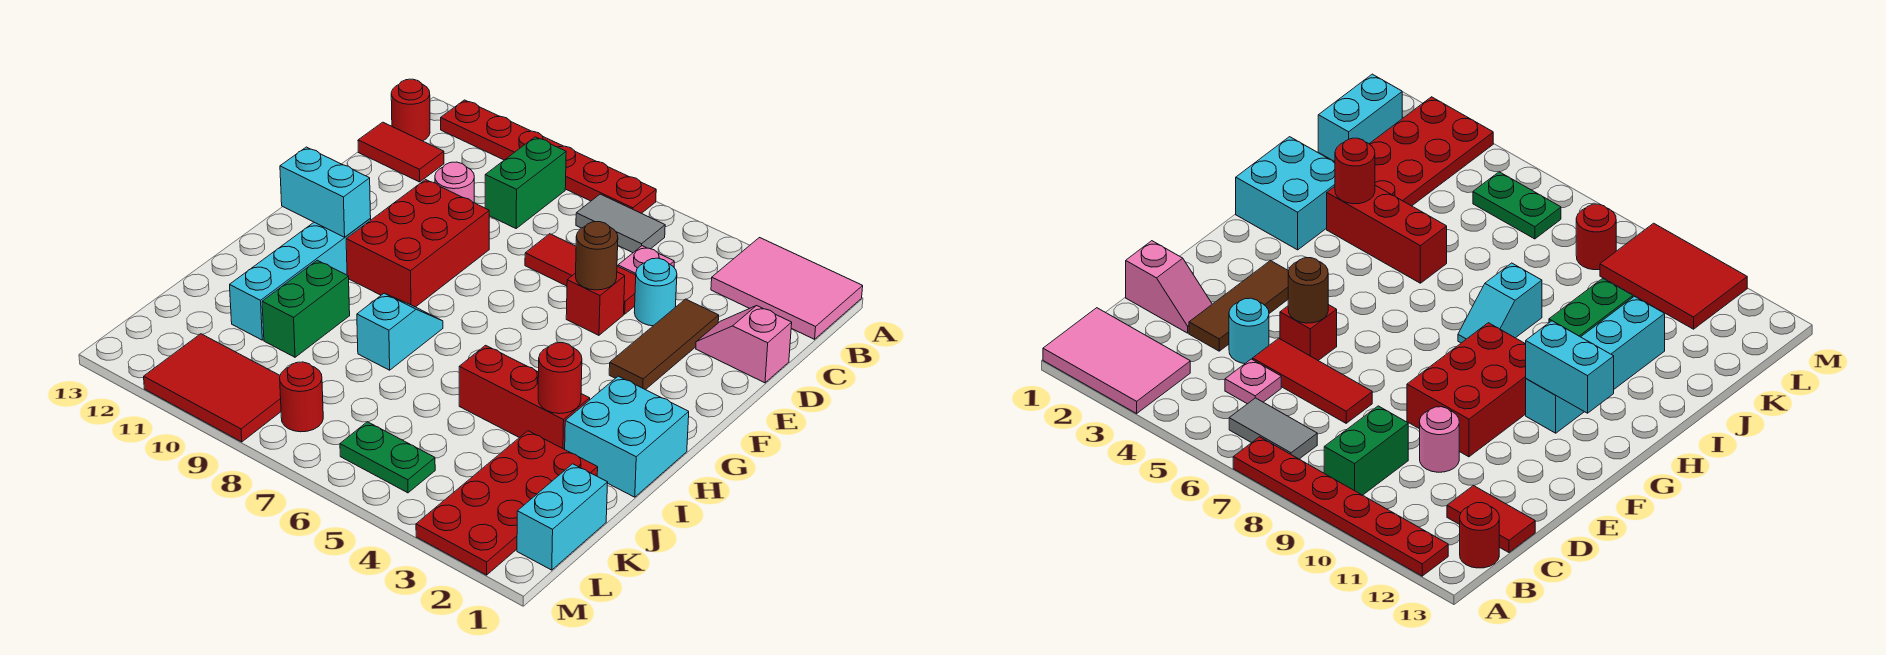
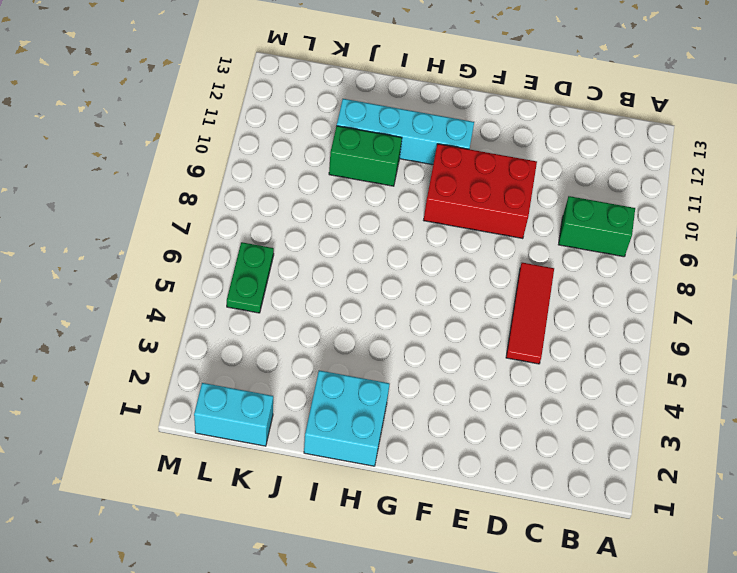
none -> pink tile A1:B3 level 1
none -> red plate A7:A12 level 1
none -> grey tile B6:B7 level 1

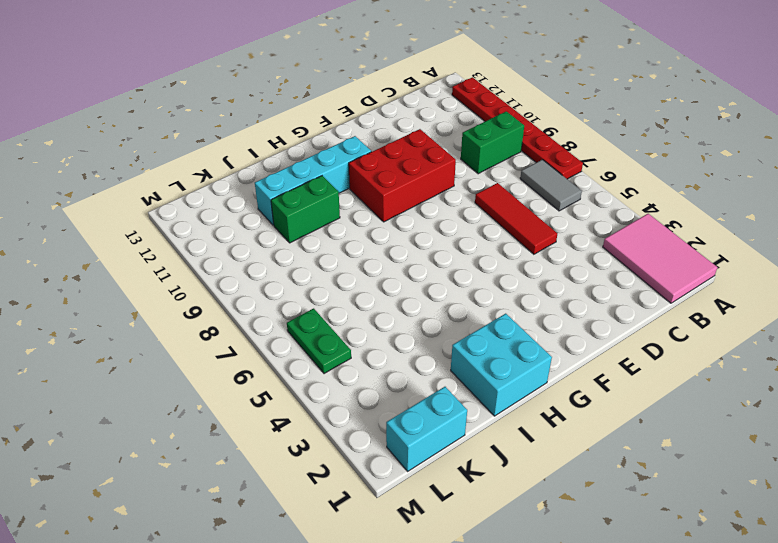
none -> red round brick B13 level 1
none -> pink plate C5 level 1
none -> red tile C12:C13 level 1

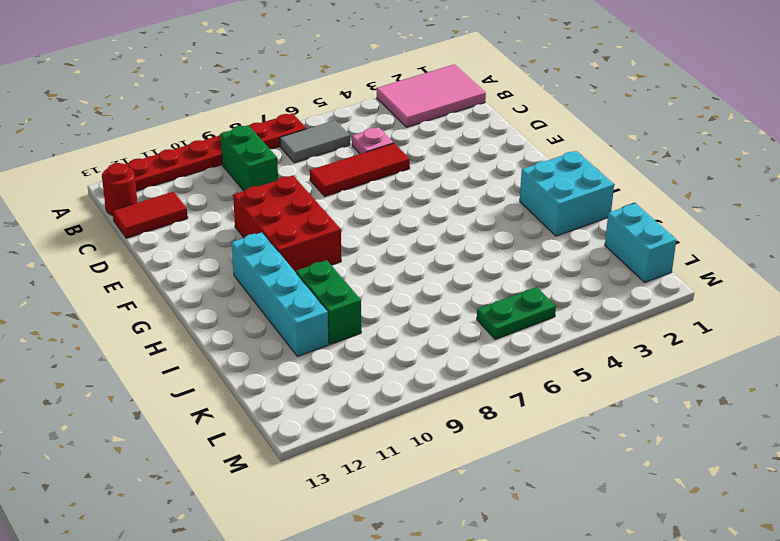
none -> pink slope D1:D2 level 1 top 1
none -> brown tile D3:F3 level 1
none -> cyan round brick D4 level 1

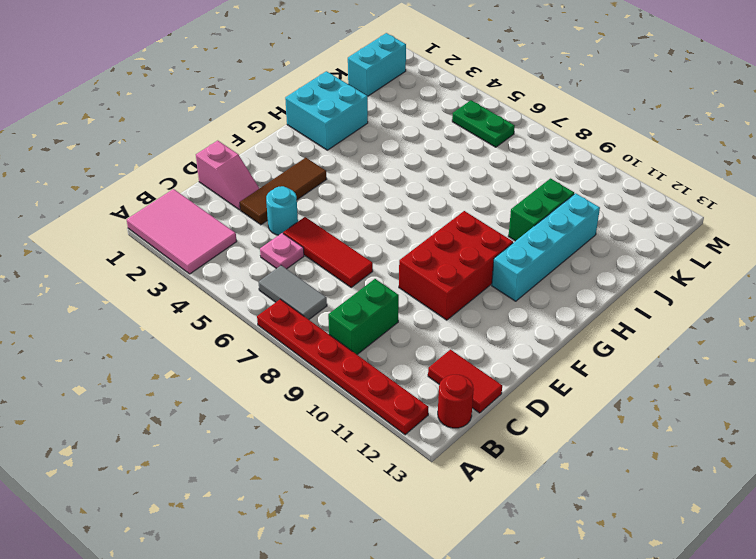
none -> pink round brick D10 level 1
none -> red brick E5 level 1
none -> cyan slope H8:I8 level 1 top I

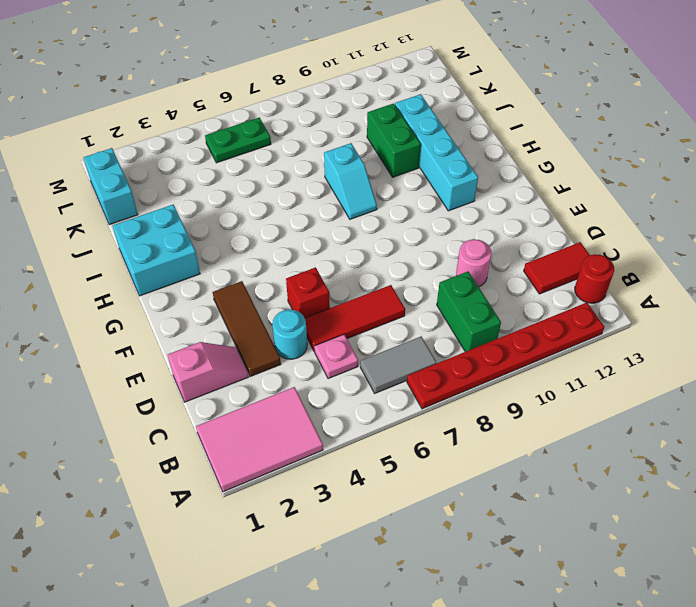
none -> red brick E9:G10 level 1
none -> red brick I3:I5 level 1
none -> red plate J2:M3 level 1

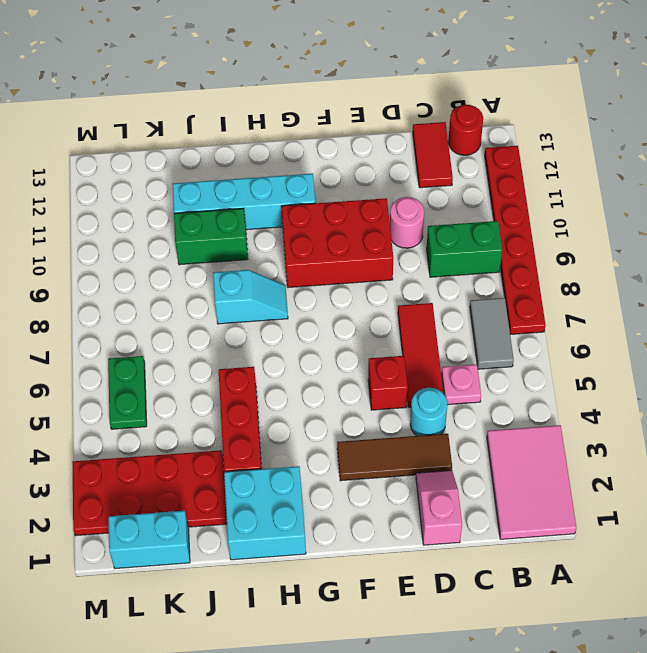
none -> red round brick L8 level 1
none -> red tile L9:M11 level 1
none -> brown round brick E5 level 2

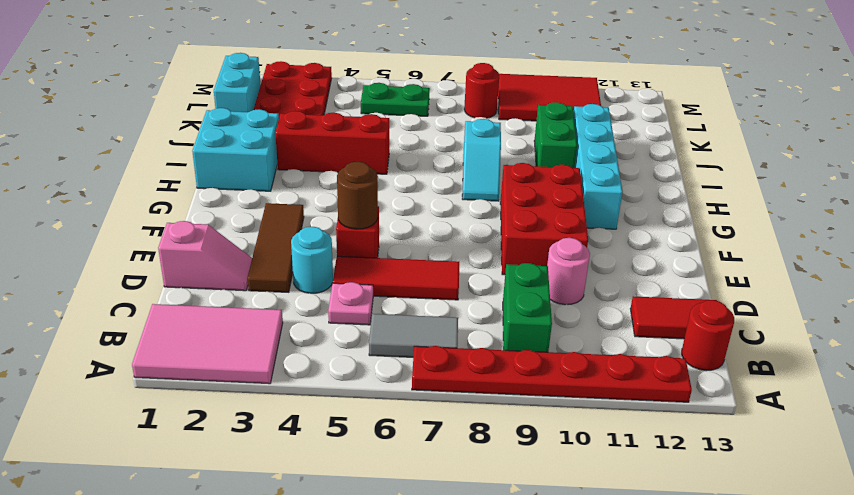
none -> cyan brick G11:G12 level 2
none -> red round brick I3 level 2

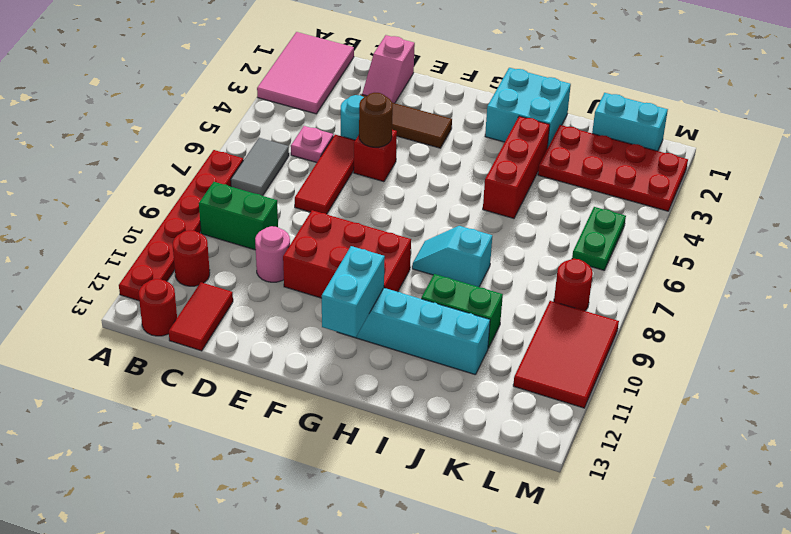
red round brick B11 level 1 -> red round brick I3 level 2

